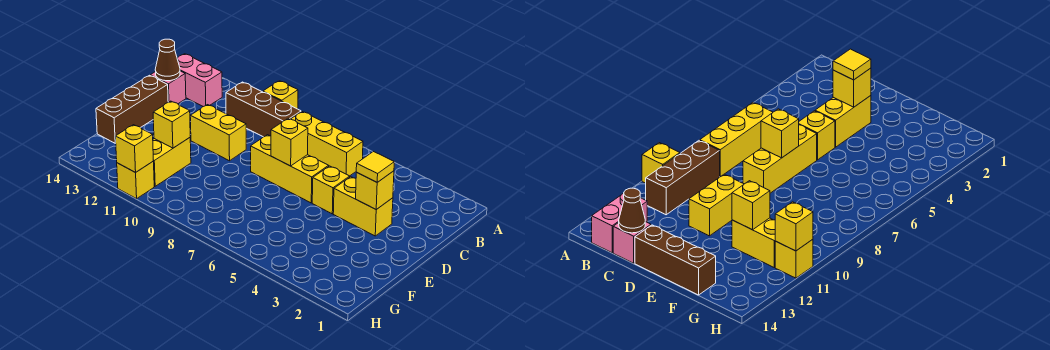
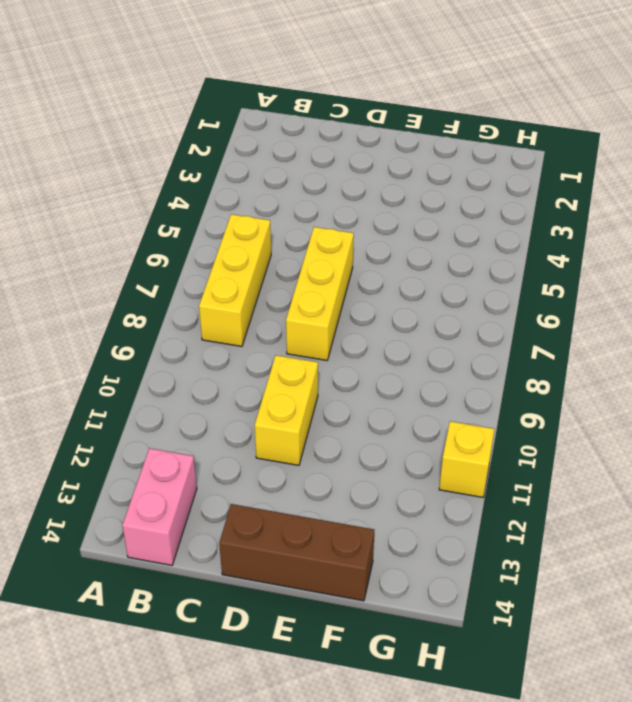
none -> yellow brick A10 level 1
none -> brown brick B9:B11 level 1
none -> pink brick C14 level 1

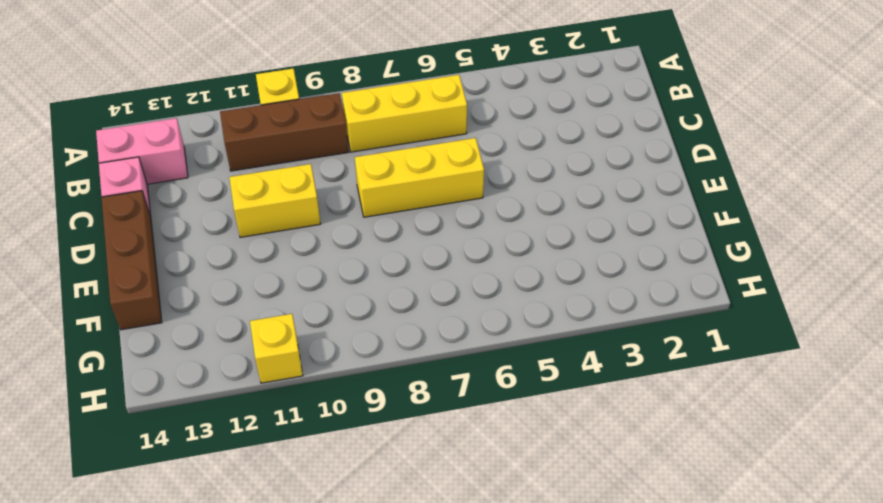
none -> yellow brick D3:D4 level 1
none -> yellow brick D5 level 1
none -> yellow brick F11:G11 level 1

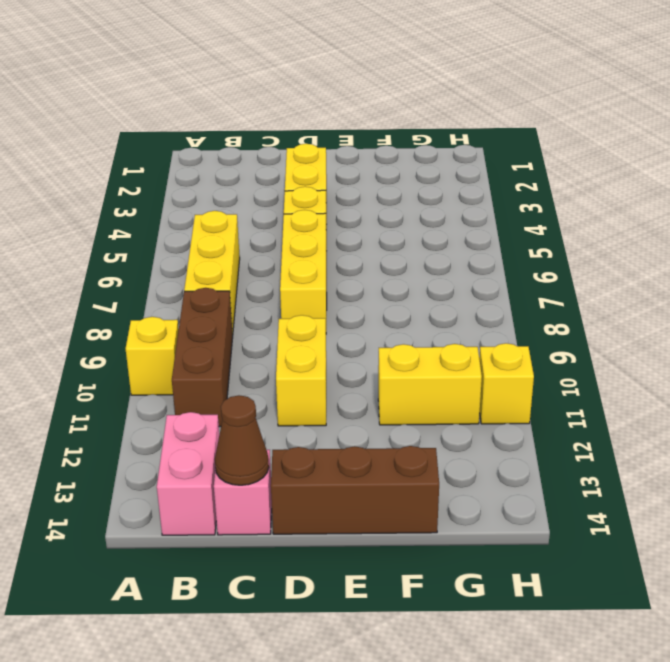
none -> yellow brick D3 level 2
none -> yellow brick D7 level 2
none -> yellow brick F11 level 2

